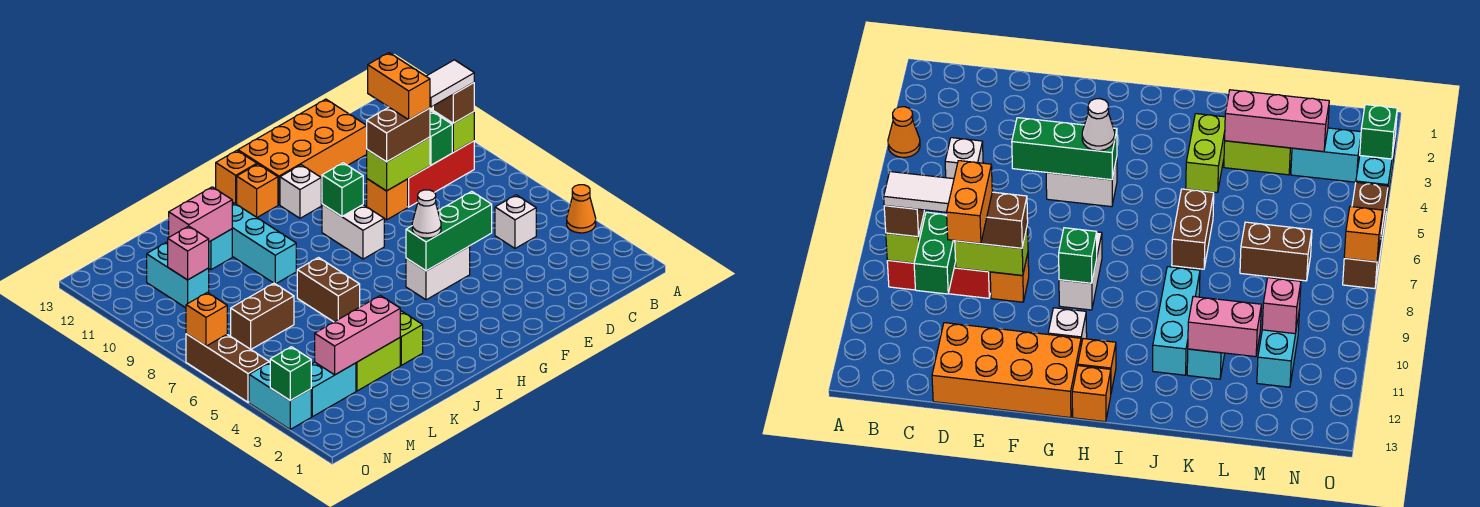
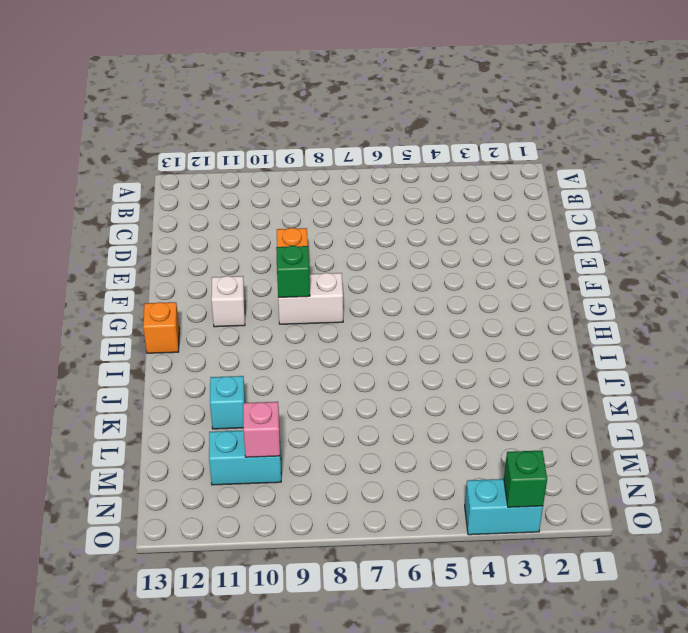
none -> orange cone A4 level 1
none -> red brick B9:D9 level 1
none -> white brick C5 level 1
none -> orange brick D12:G13 level 1

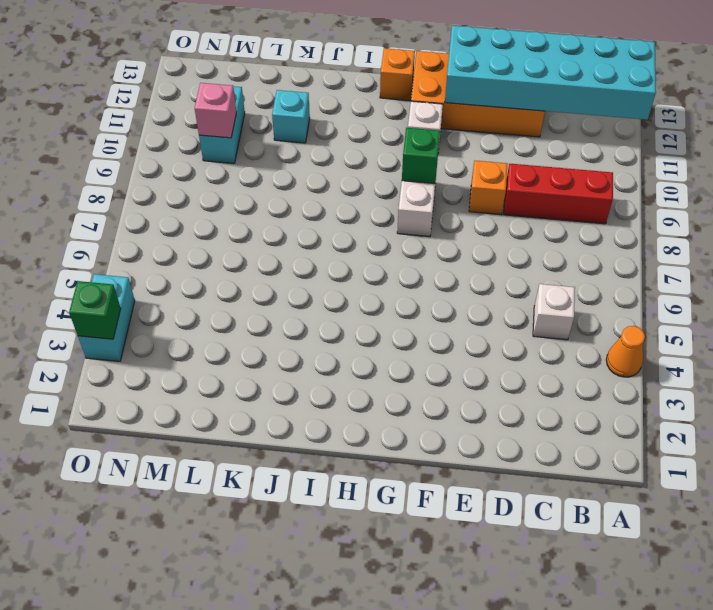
cyan brick A12:F13 level 2 -> none
none -> white brick F5:G5 level 1
none -> orange brick H12 level 1
none -> lime brick J3:J4 level 1
none -> brown brick J6:J7 level 1

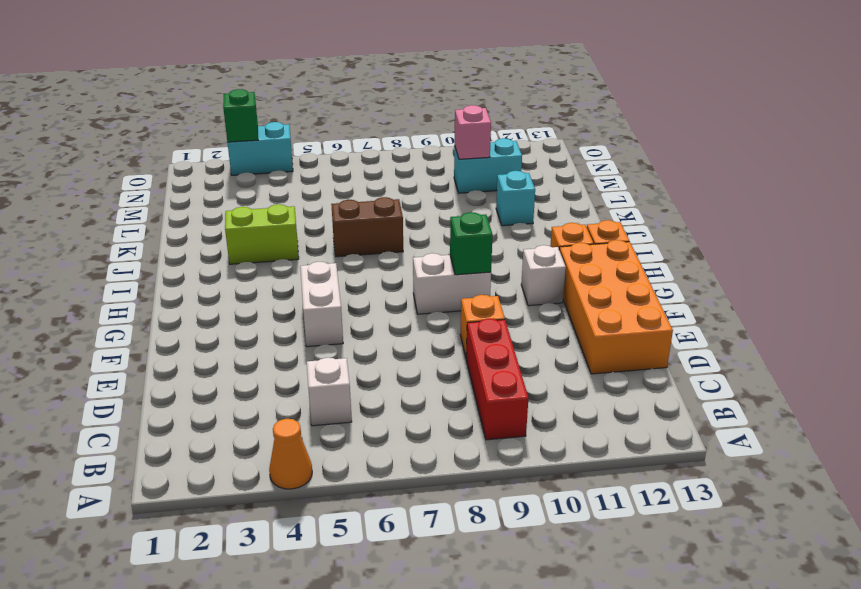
none -> cyan brick J9:J11 level 1
none -> lime brick K3:L3 level 1
none -> brown brick L7:M7 level 1
none -> cyan brick M3:N3 level 1

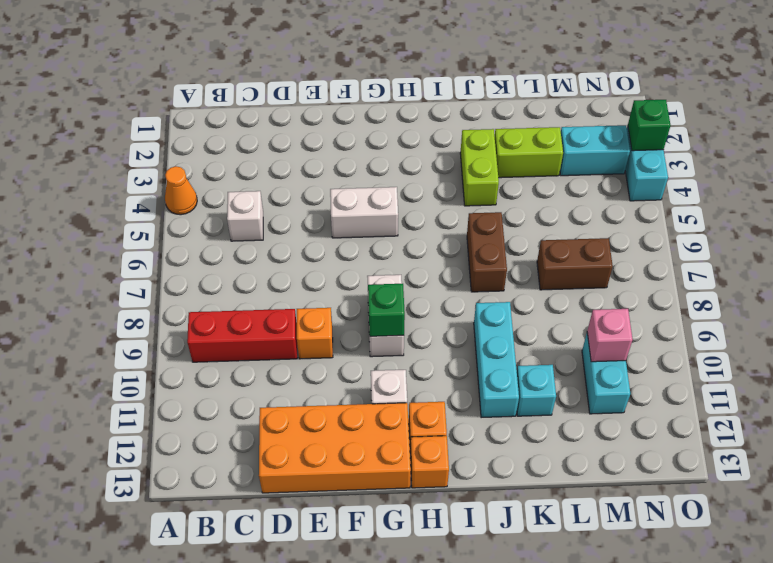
none -> brown brick O5:O7 level 1
none -> lime brick B9 level 2
none -> green brick C9:C10 level 2
none -> lime brick D9:E9 level 2

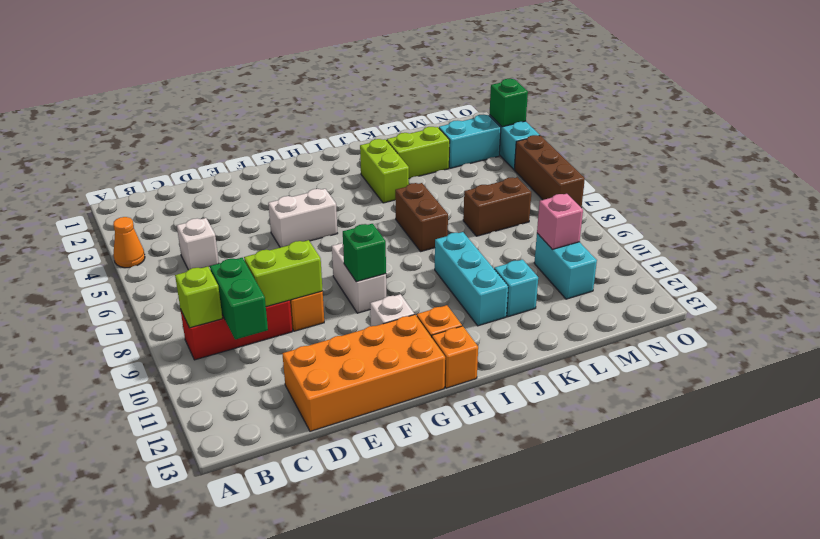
none -> green brick E5:G5 level 2
none -> pink brick K3:M3 level 2
none -> pink brick K11:L11 level 2
none -> orange brick O7 level 2

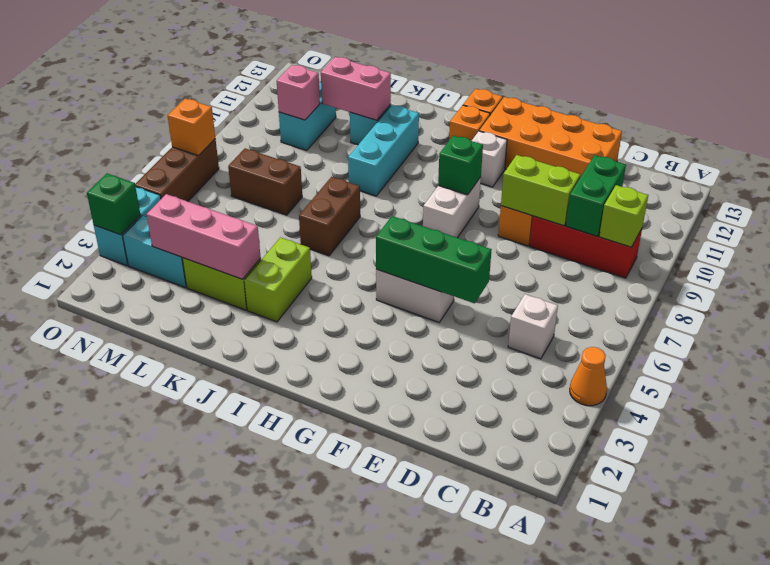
none -> brown brick B9 level 3
none -> brown brick D9:E9 level 3
none -> white cone G5 level 3
none -> white tile B9:C9 level 4

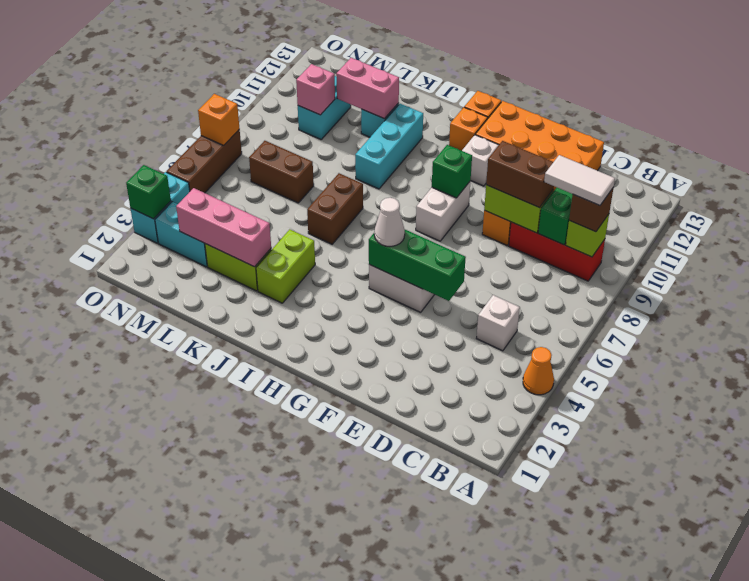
none -> orange brick D9:D10 level 4

